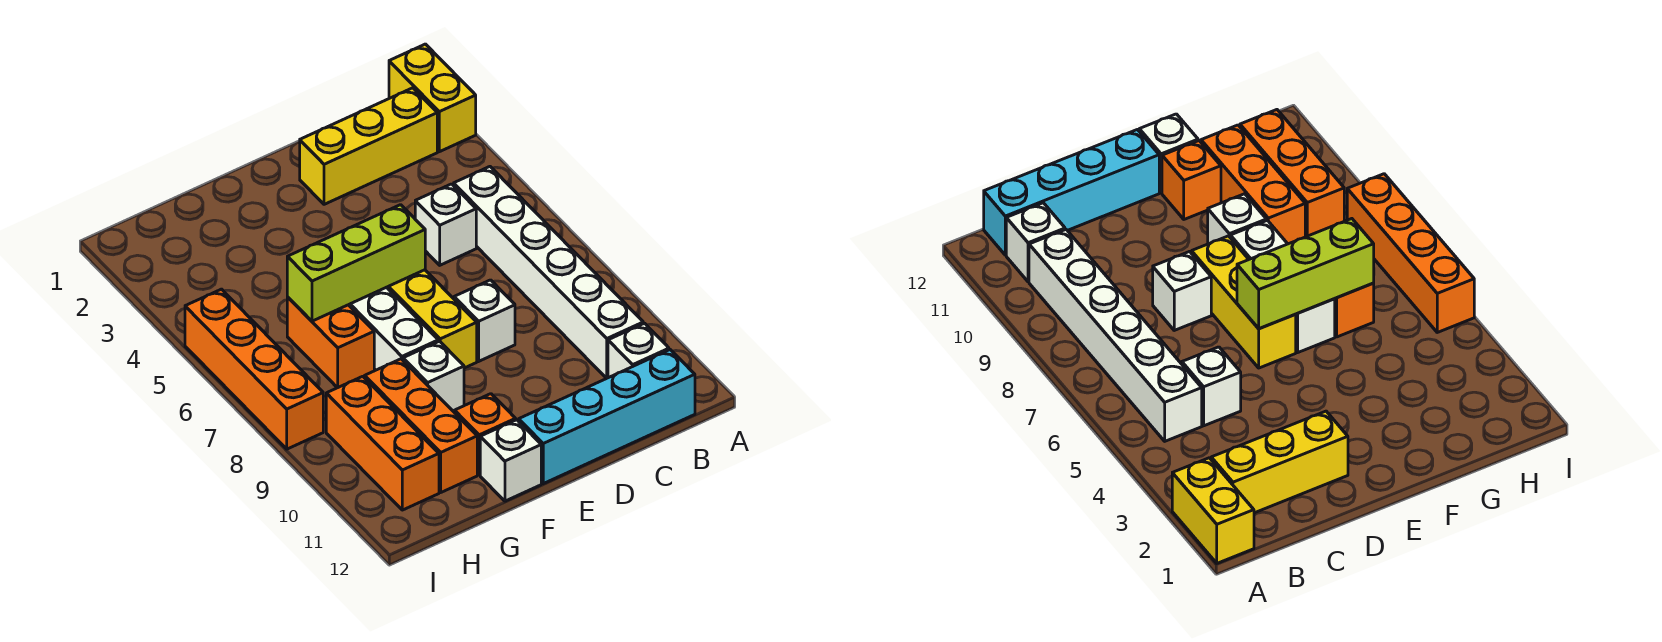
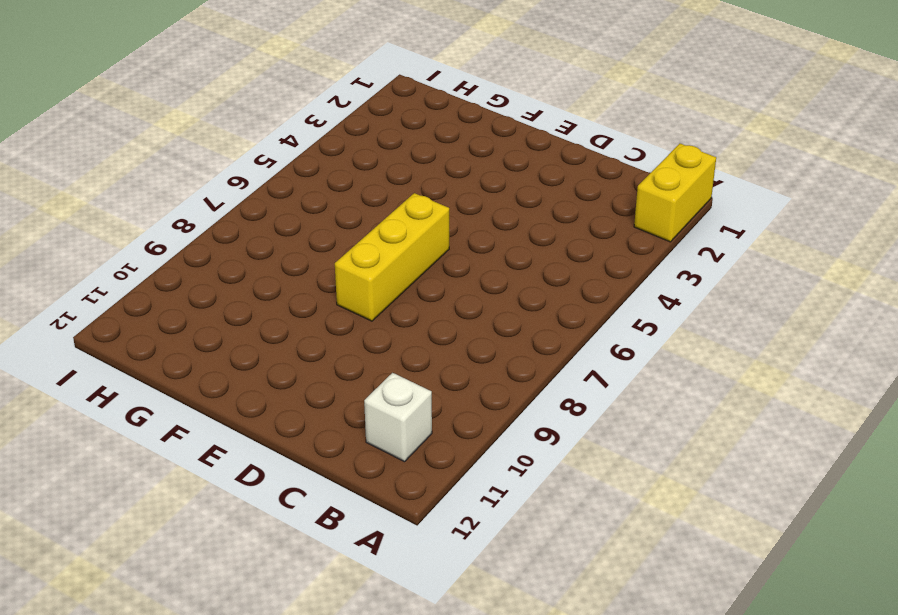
none -> yellow brick B2:D2 level 1
none -> white brick B5:B10 level 1
none -> cyan brick B12:E12 level 1

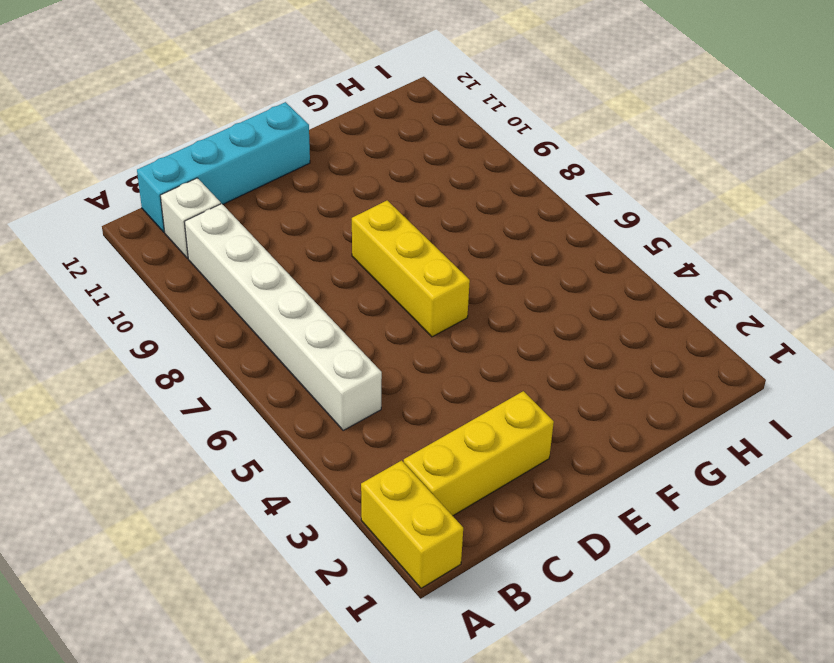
none -> white brick C5 level 1
none -> white brick D8 level 1
none -> white brick F6:F8 level 1

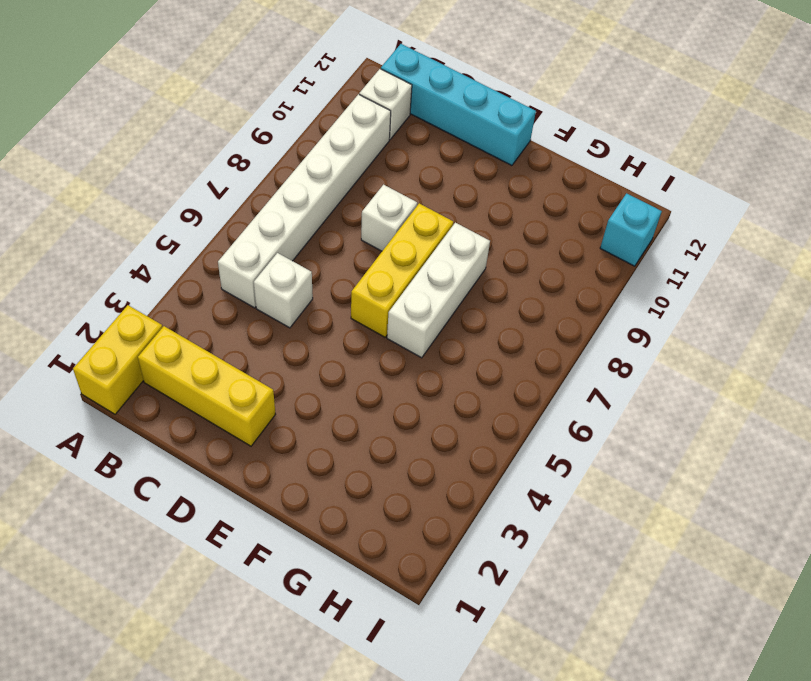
cyan brick I11 level 1 -> none
none -> white brick F9 level 1
none -> orange brick F11 level 1
none -> white brick F12 level 1

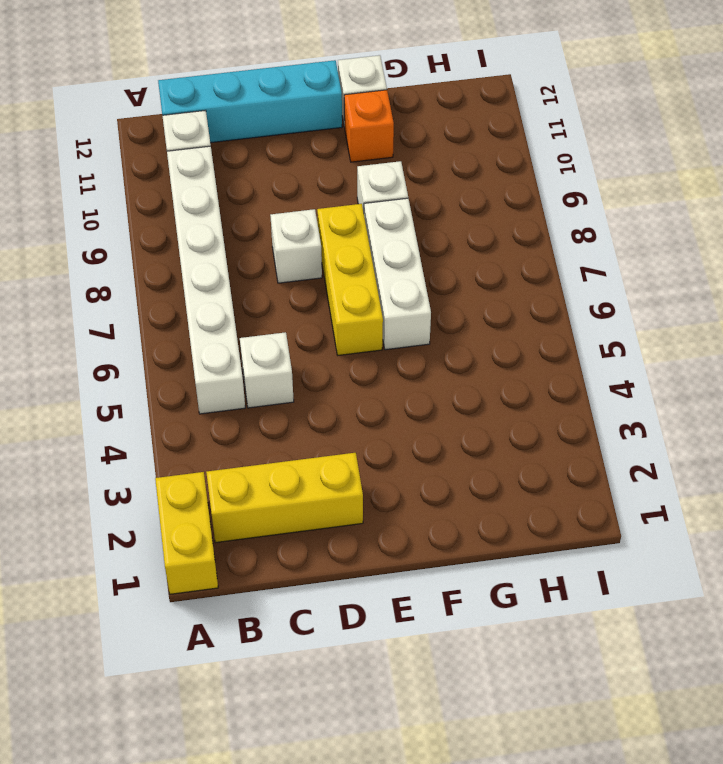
none -> orange brick G6:G7 level 1
none -> orange brick G9:G11 level 1
none -> orange brick H9:H11 level 1

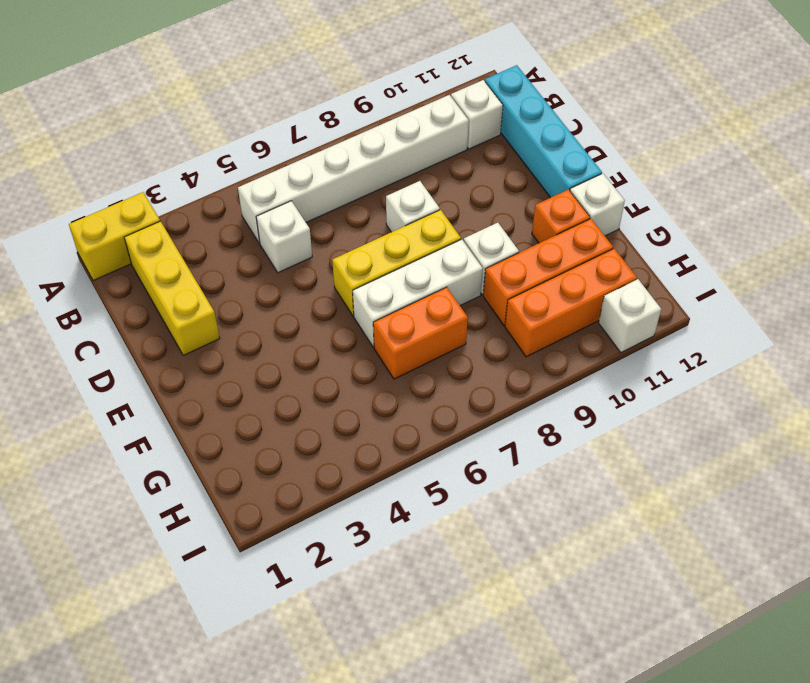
white brick I11 level 1 -> none
none -> orange brick I5:I8 level 1
none -> lime brick E6:G6 level 2

